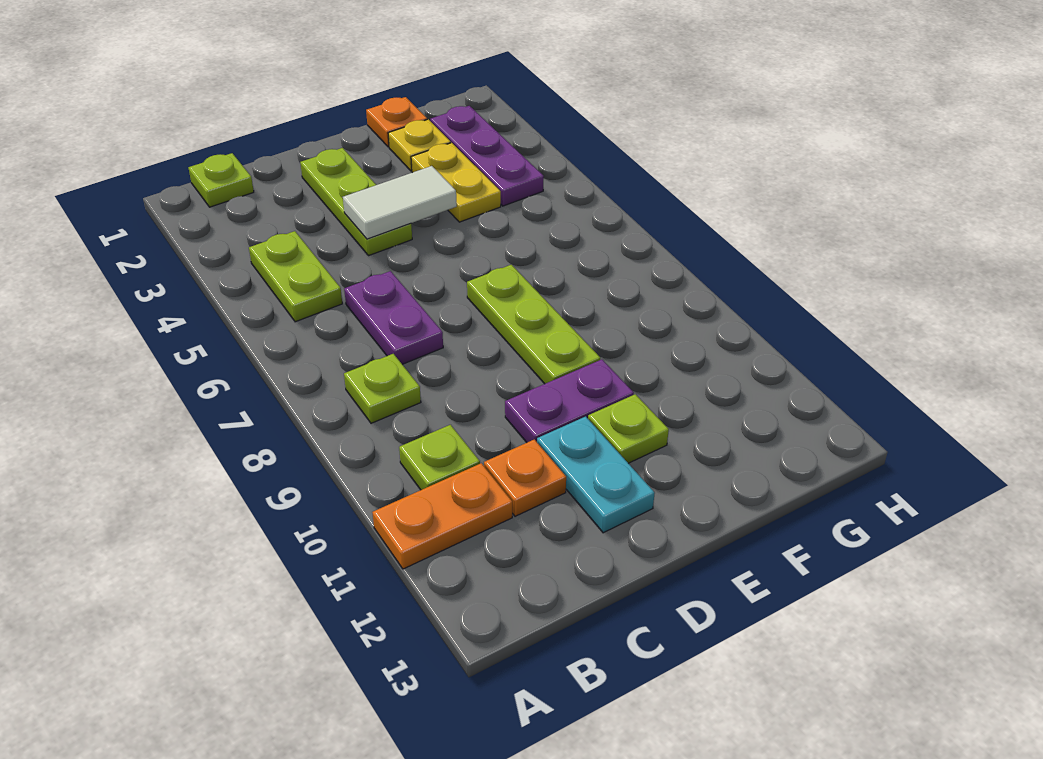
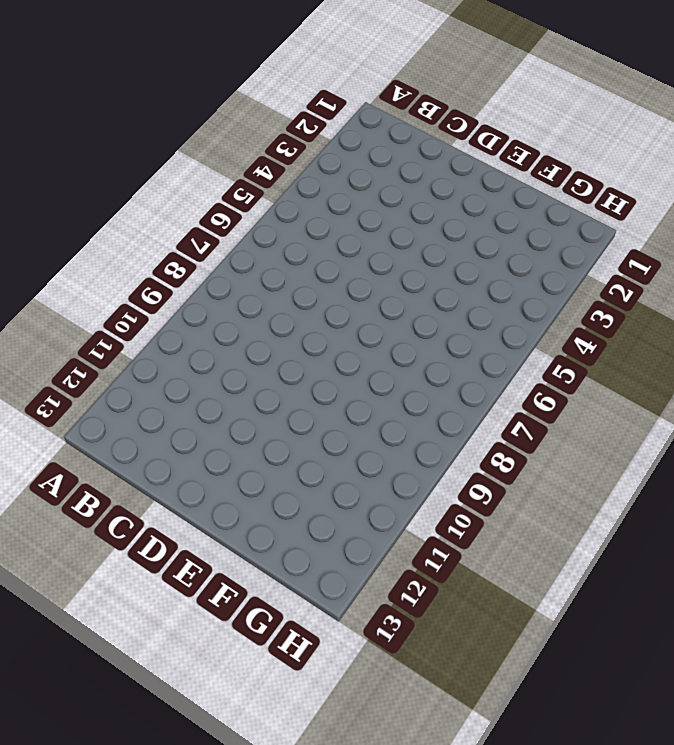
none -> orange plate A11:B11 level 1
none -> lime plate B1 level 1
none -> lime plate B4:B5 level 1

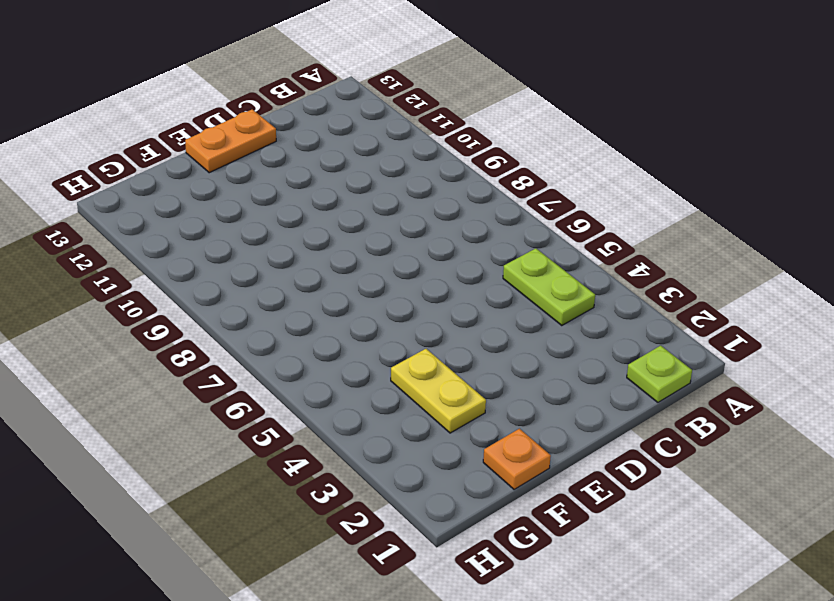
orange plate D13:E13 level 1 -> orange plate A11:B11 level 1
none -> lime plate B8 level 1
none -> lime plate B10 level 1
none -> purple plate C6:C7 level 1

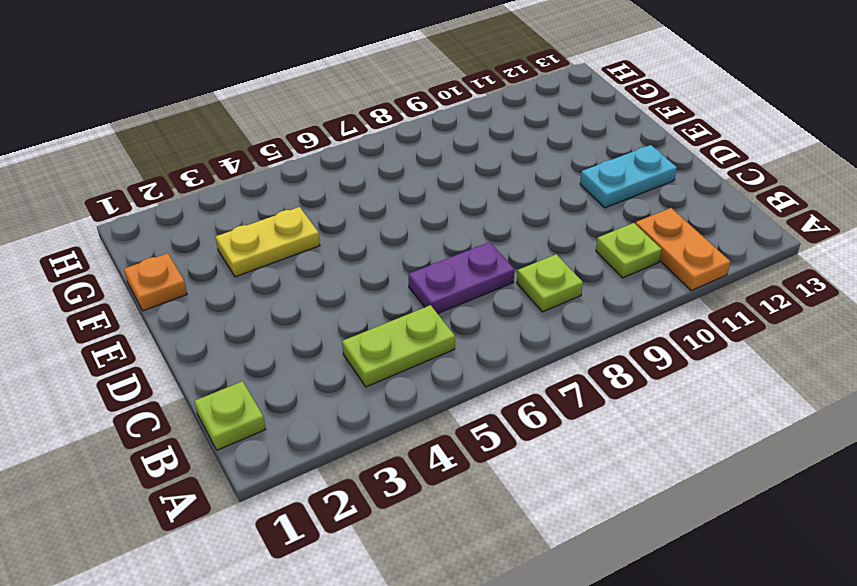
none -> orange plate C11 level 1
none -> lime plate D2:D4 level 1
none -> purple plate D10:E10 level 1

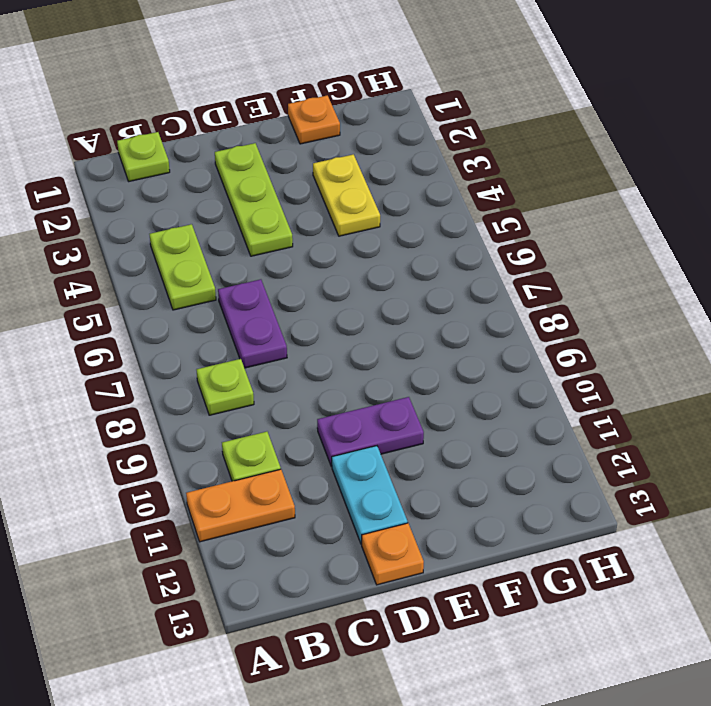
orange plate D13 level 1 -> orange plate C11 level 1
none -> lime plate E7:E9 level 1
none -> lime plate E11 level 1
none -> yellow plate F2 level 1

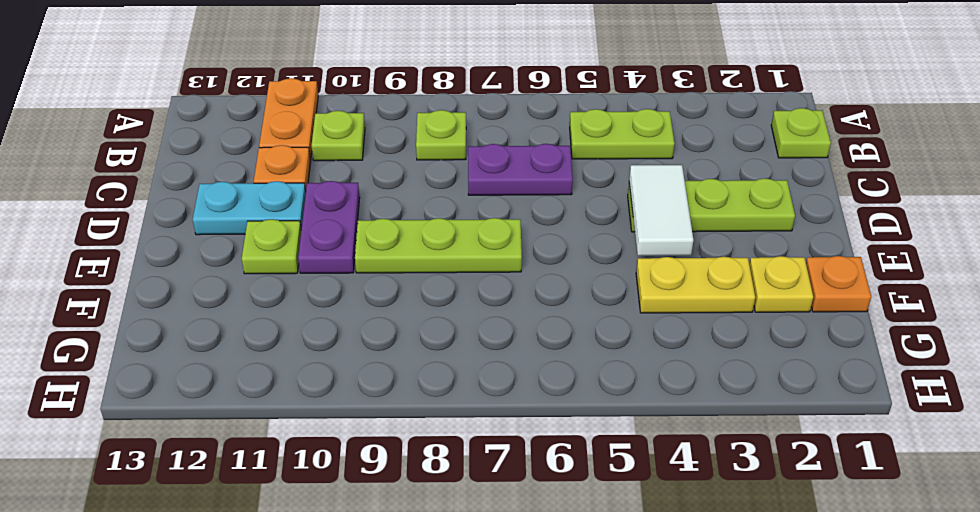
none -> purple plate G2:G4 level 1

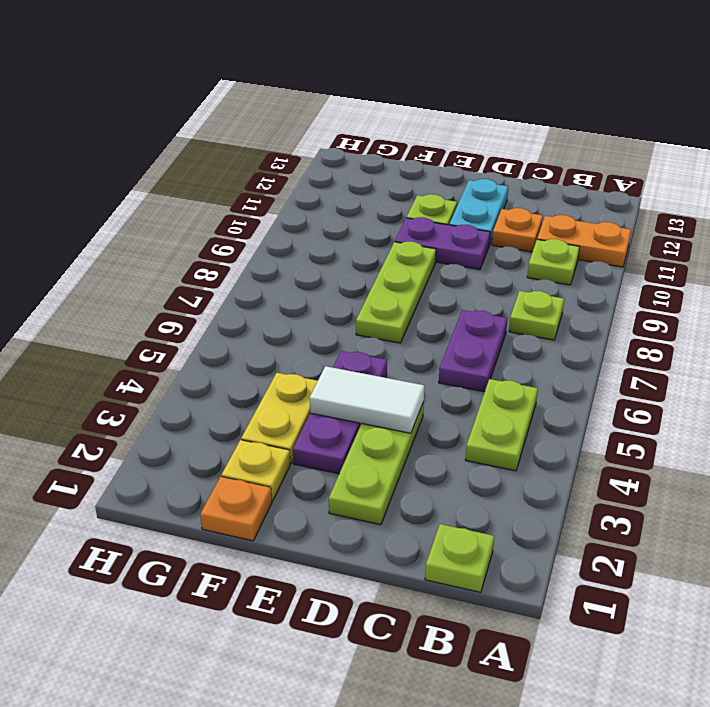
purple plate E3:E5 level 1 -> purple plate G2:G4 level 1

